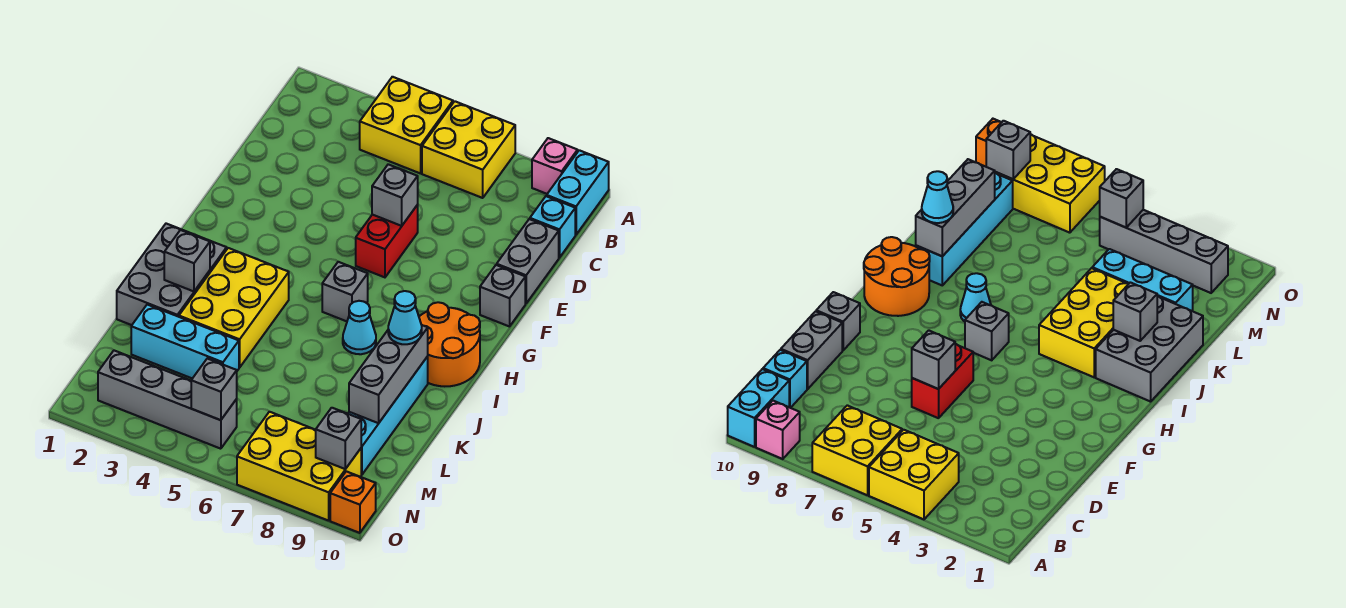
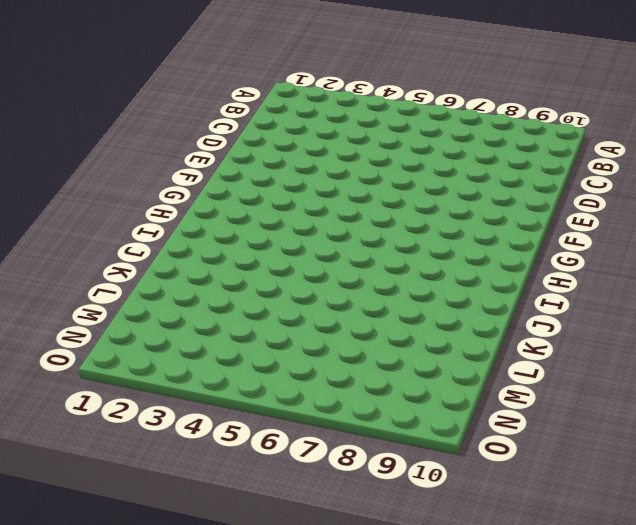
none -> yellow brick A4:B5 level 1
none -> yellow brick A6:B7 level 1
none -> pink brick A9 level 1

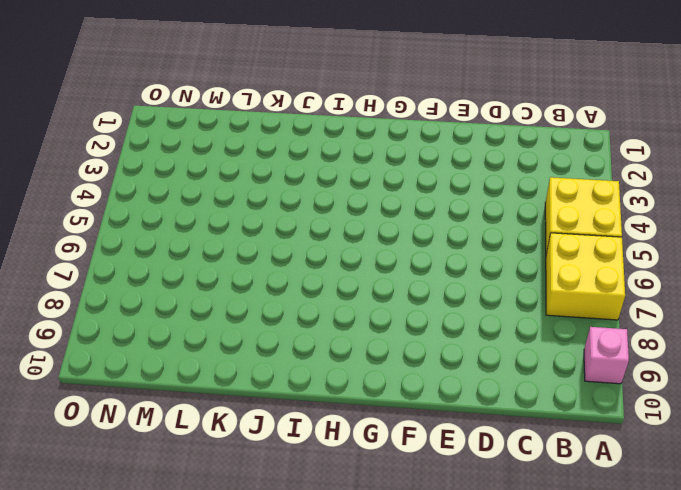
none -> cyan brick A10:B10 level 1
none -> cyan brick C10 level 1
none -> grey brick D10:E10 level 1

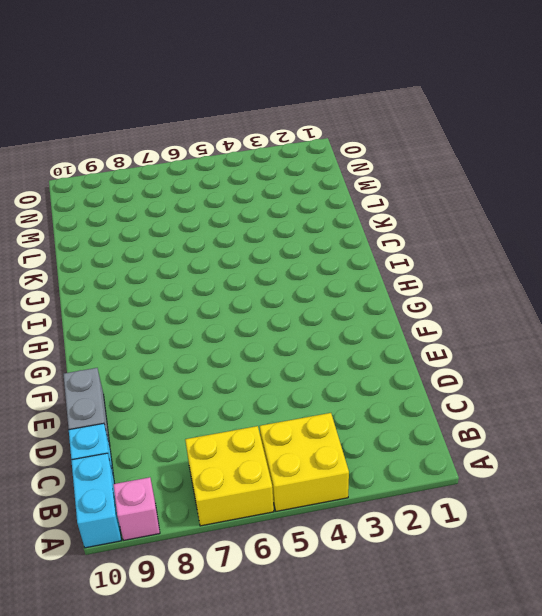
none -> red brick E6:F6 level 1
none -> grey brick F10 level 1
none -> grey brick H6 level 1

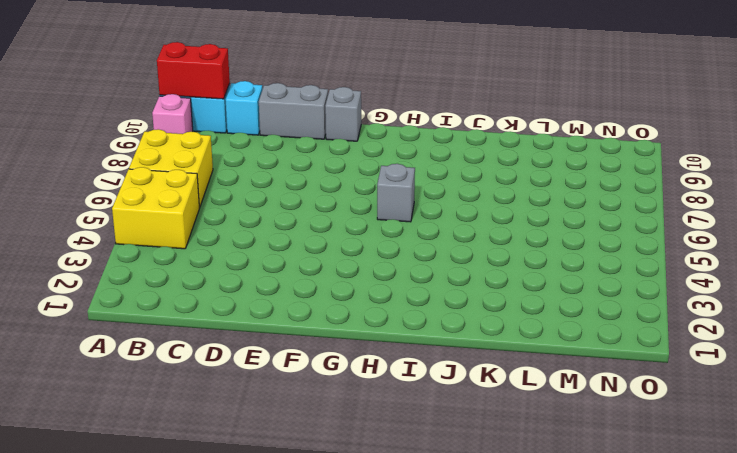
red brick A10:B10 level 2 -> red brick E6:F6 level 1
none -> orange round brick H9:I10 level 1
none -> grey brick I1:K2 level 1
none -> yellow brick I3:K4 level 1

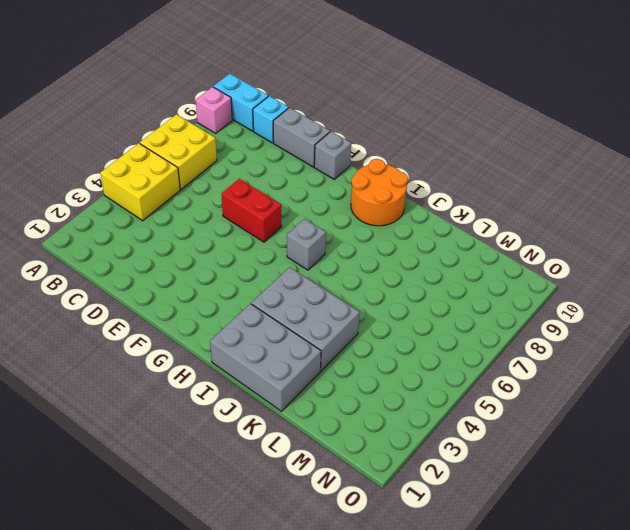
grey brick I3:K4 level 1 -> yellow brick I3:K4 level 1
none -> cyan cone I7 level 1
none -> cyan brick J9:M9 level 1
none -> cyan brick L2:L4 level 1

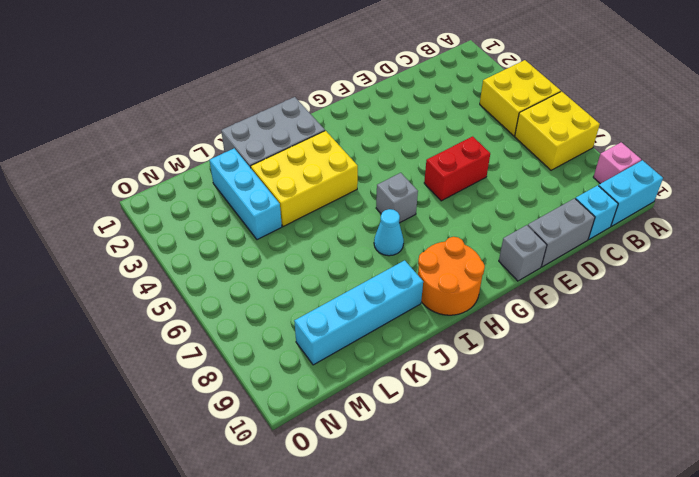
none -> grey brick N2:N5 level 1
none -> yellow brick N7:O9 level 1
none -> orange brick O10 level 1

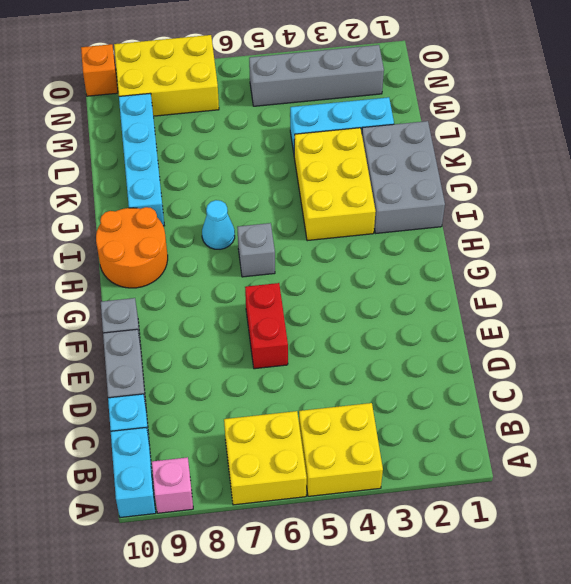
none -> grey brick E6 level 2
none -> grey brick J2 level 2
none -> grey brick J9:L9 level 2

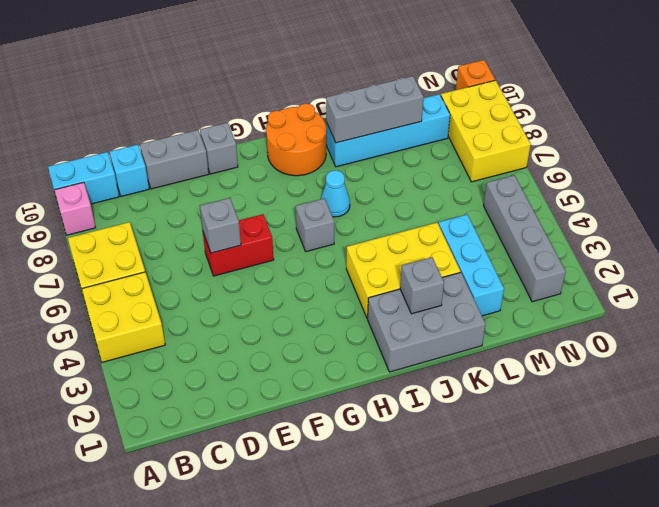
none -> grey brick N5 level 2
none -> grey brick N9 level 2
none -> cyan cone J9 level 3

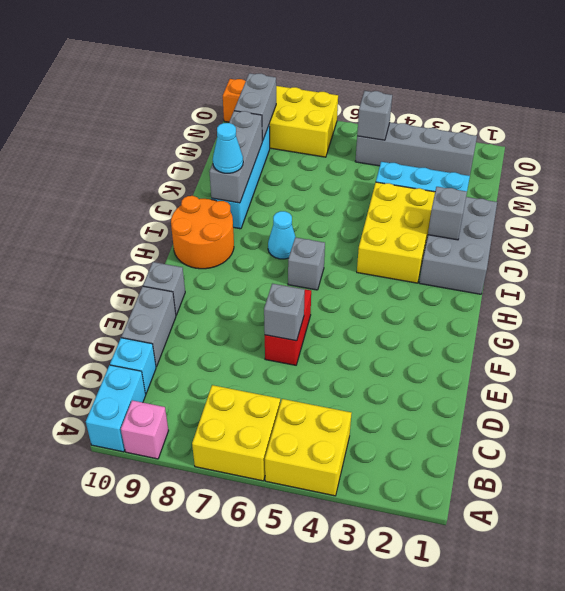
grey brick M9:N9 level 2 -> grey brick N9 level 2

